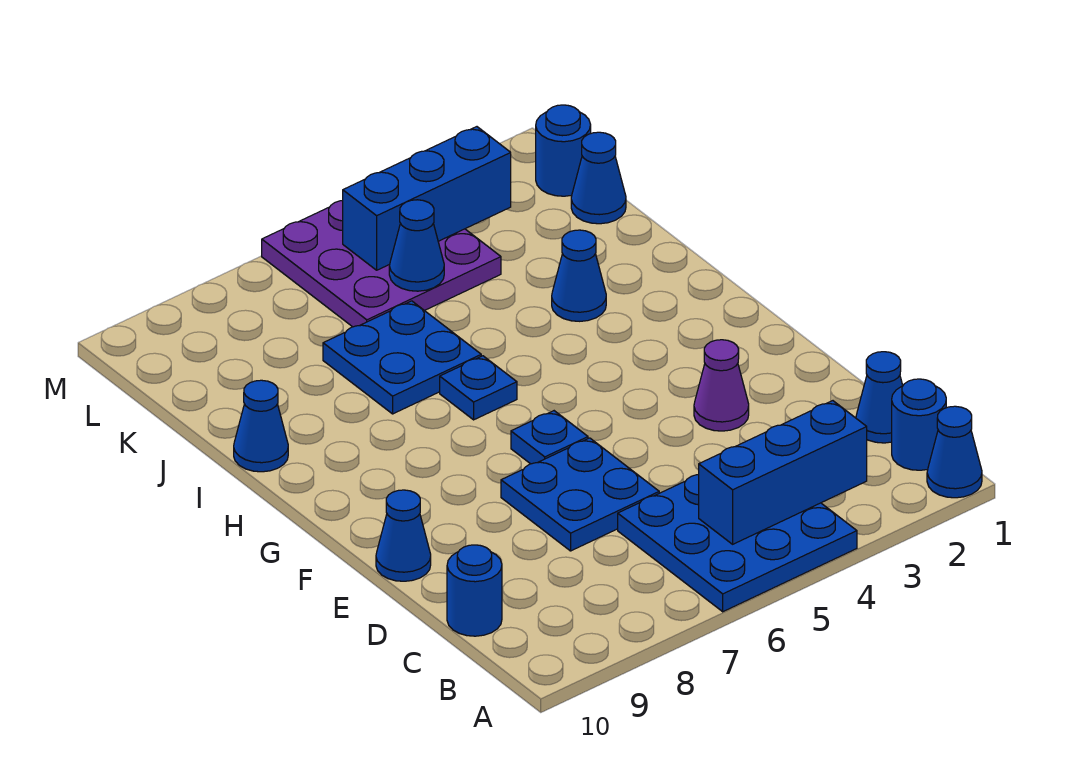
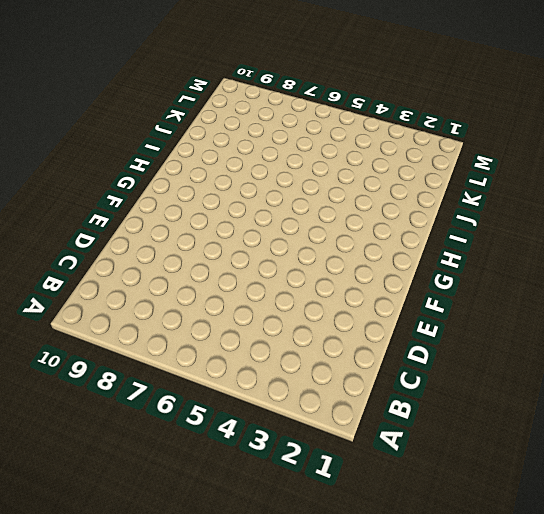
none -> blue cone A1 level 1
none -> blue plate A4:C6 level 1
none -> blue round brick B1 level 1

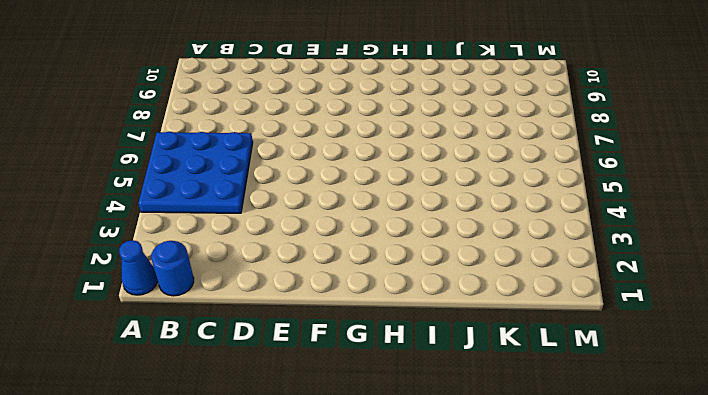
none -> blue cone C1 level 1
none -> blue round brick C10 level 1
none -> blue plate D6:E7 level 1

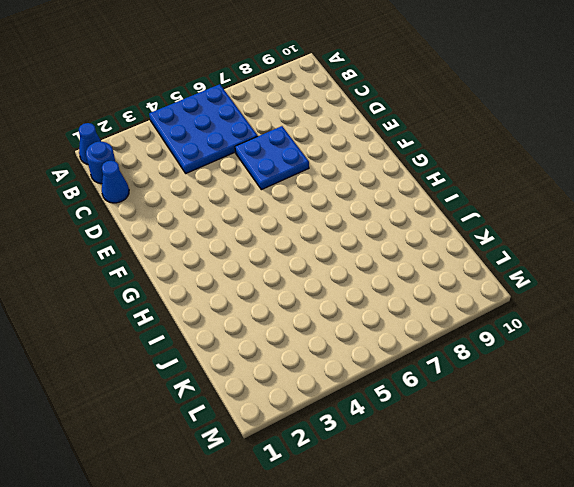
none -> blue round brick C10 level 1
none -> purple cone E3 level 1
none -> blue cone E10 level 1

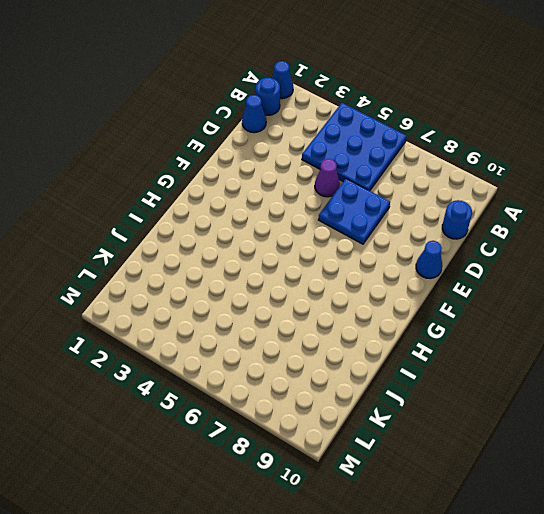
purple cone D5 level 1 -> purple cone E3 level 1
none -> blue plate F6 level 1
none -> blue plate H6 level 1
none -> blue cone I3 level 1

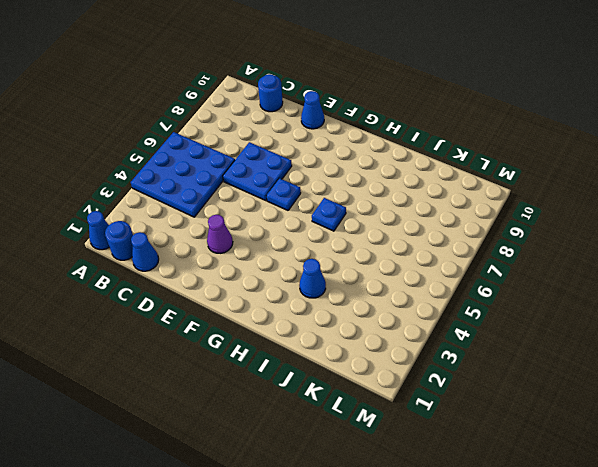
none -> blue plate I6:J7 level 1
none -> blue cone I10 level 1
none -> blue cone K1 level 1

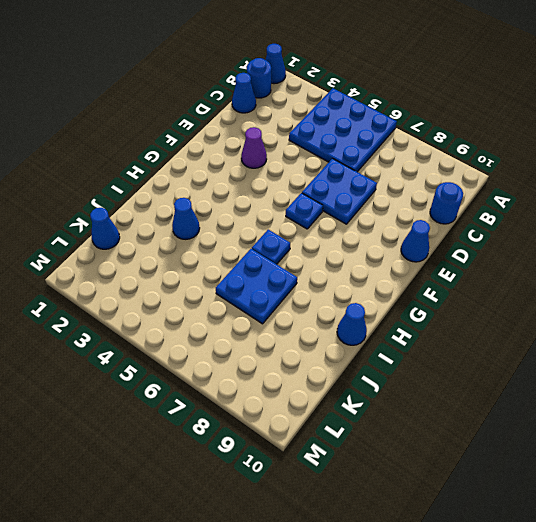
none -> purple plate K4:M6 level 1
none -> blue round brick L1 level 1
none -> blue brick B3:B5 level 2

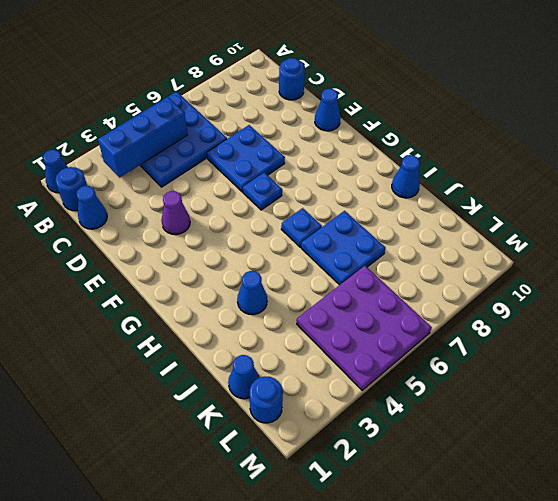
none -> blue cone K5 level 2
none -> blue brick L3:L5 level 2

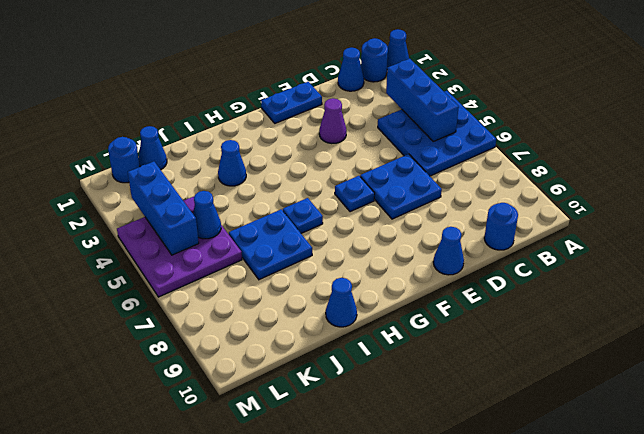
blue plate E1:F1 level 1 -> none

